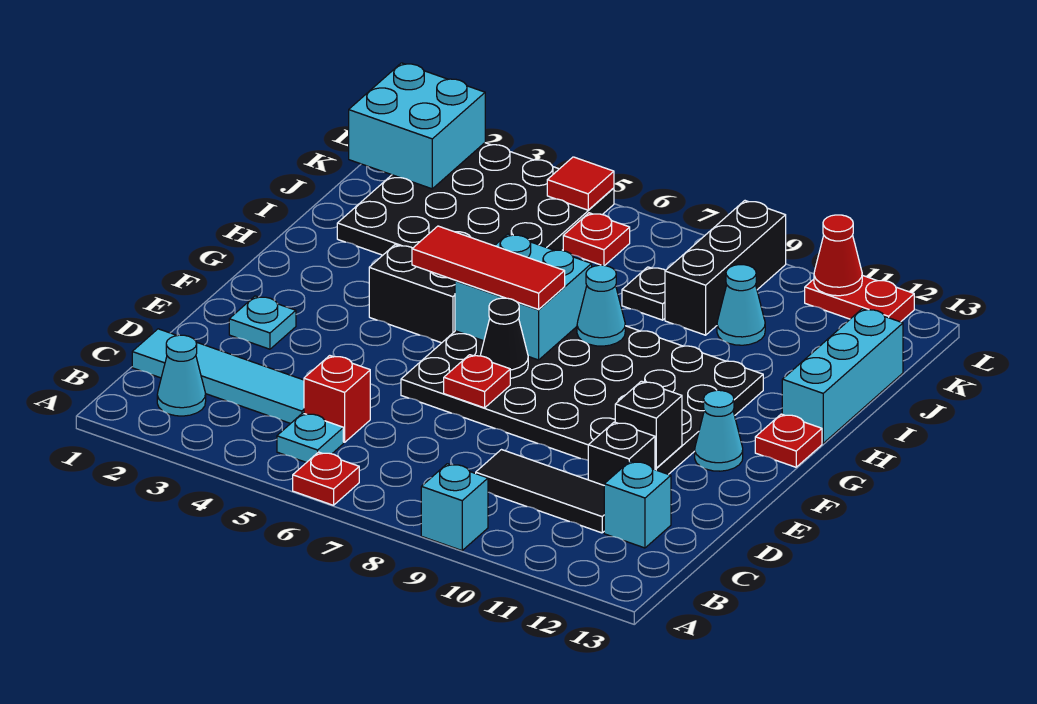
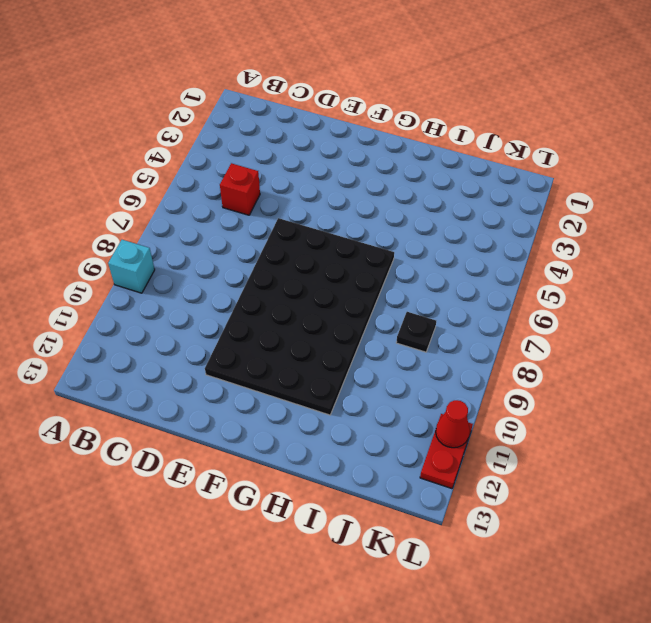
none -> red plate A6 level 1
none -> cyan cone B2 level 1
none -> cyan plate B5 level 1
none -> cyan tile C1:C4 level 1

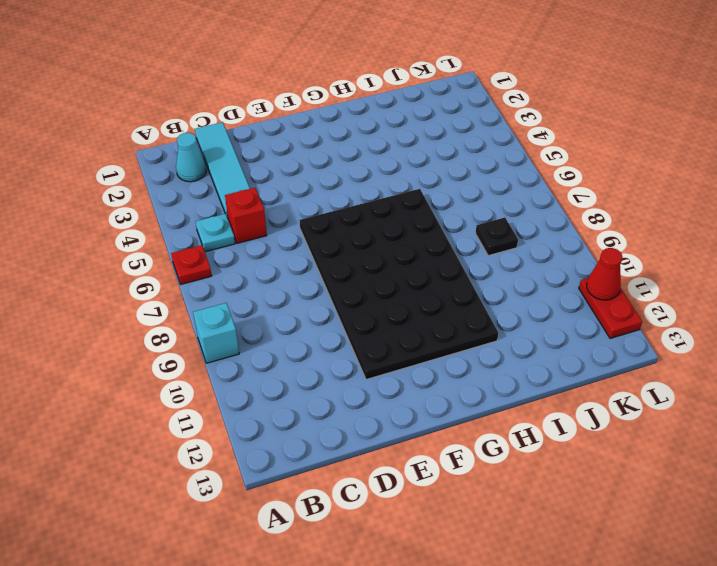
none -> black tile C9:C11 level 1
none -> cyan brick C12 level 1
none -> black brick D11 level 1
none -> cyan plate E2 level 1

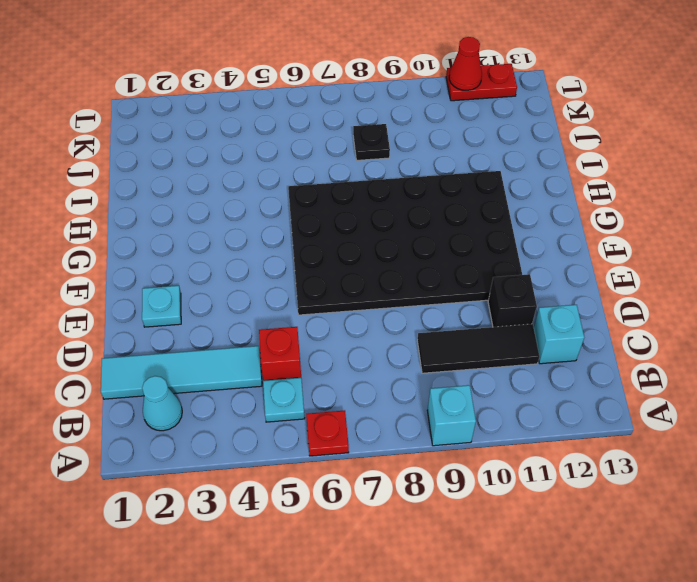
none -> cyan cone F12 level 1
none -> black brick G4:G5 level 1
none -> red plate G13 level 1
none -> cyan brick H13:J13 level 1

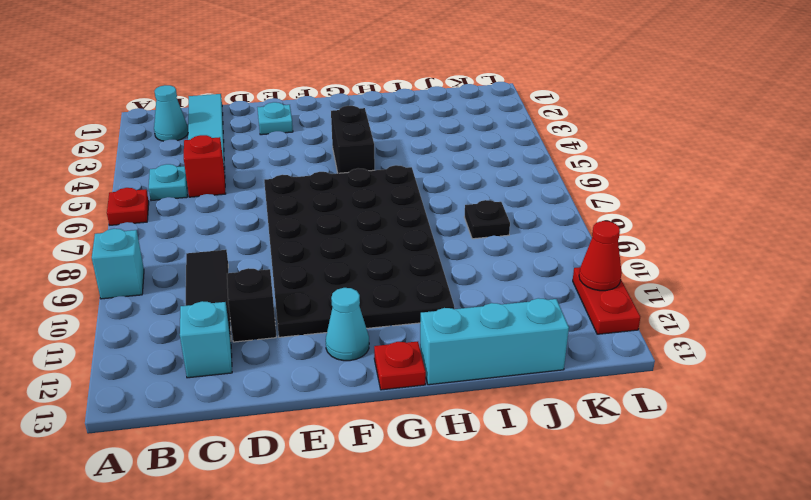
none -> black plate I2:L5 level 1
none -> black brick J9:L9 level 1
none -> cyan cone J10 level 1
none -> red plate K6 level 1

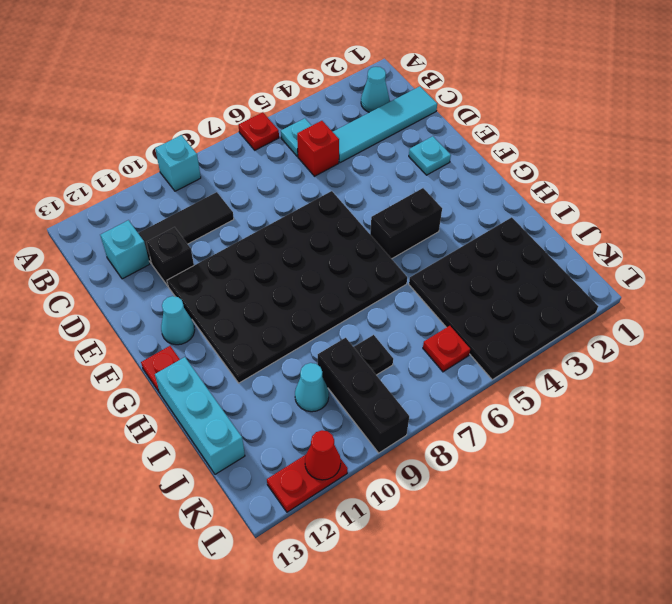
none -> red plate E7 level 2
none -> black brick E11 level 2
none -> black cone F7 level 2
none -> cyan brick G6:H7 level 2

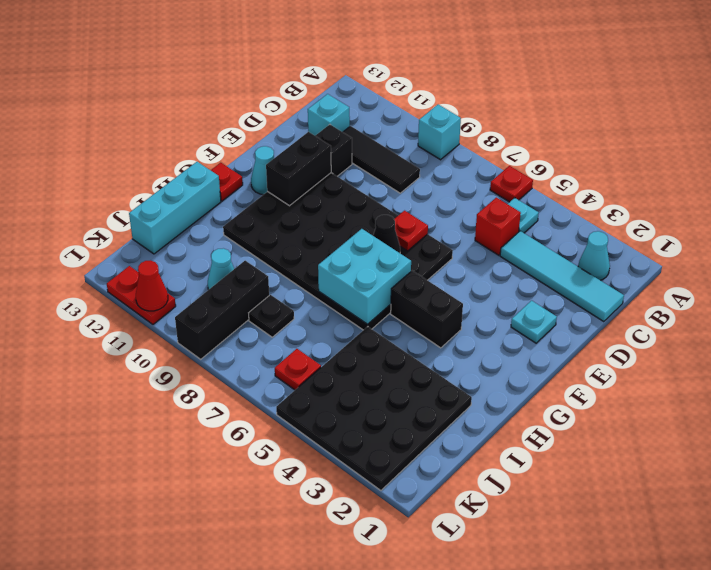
black brick E11:F11 level 2 -> black brick E11 level 2
none -> cyan cone H8 level 2
none -> cyan brick K1:L2 level 2
none -> red tile L5 level 2
none -> red tile G5:G7 level 3

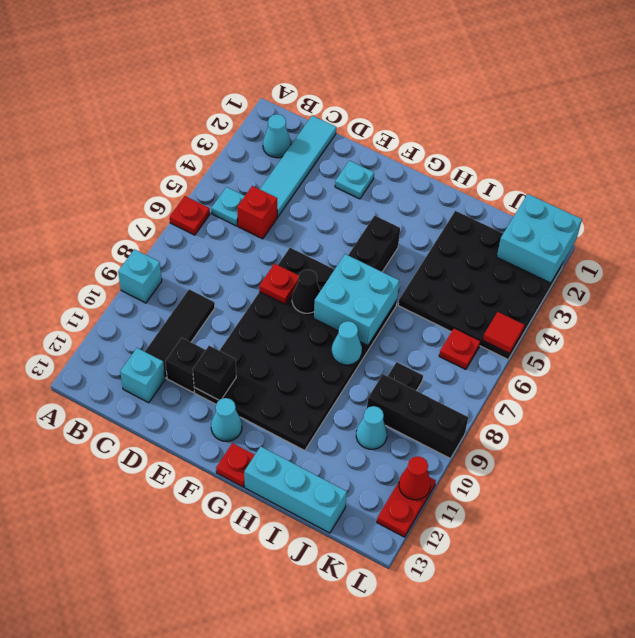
none -> red tile G5:G7 level 3

